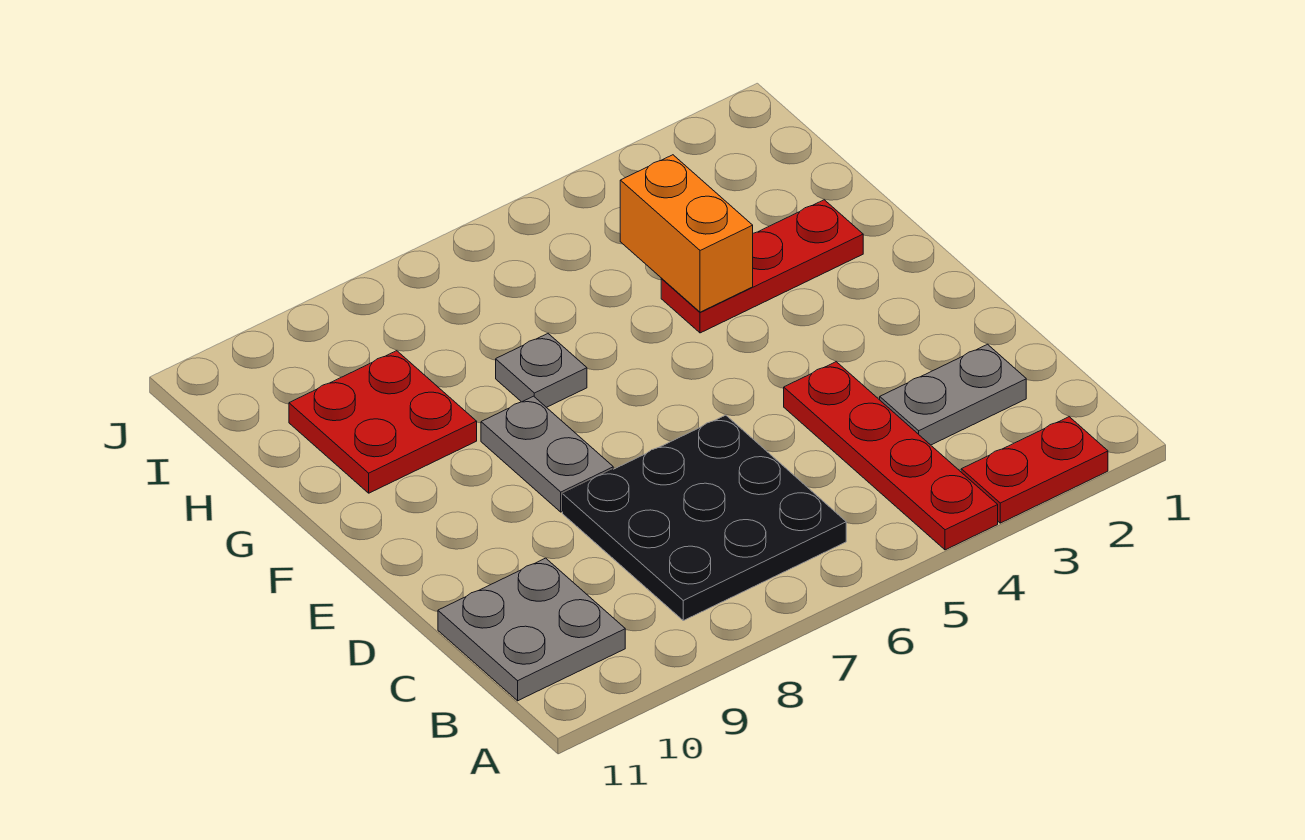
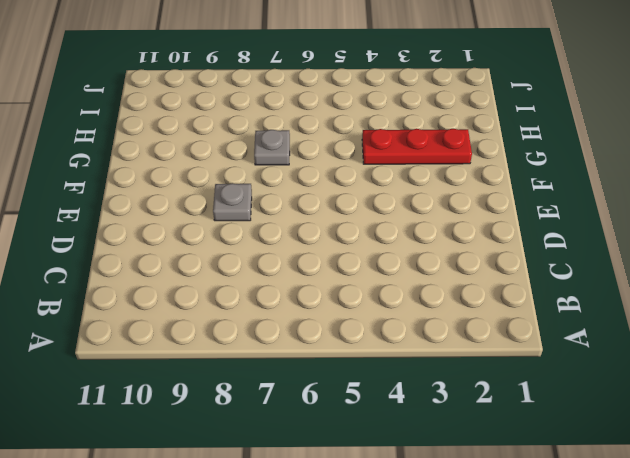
grey plate E8 level 1 -> grey plate E8:F8 level 1
none -> red plate A2:A3 level 1
none -> red plate A4:D4 level 1

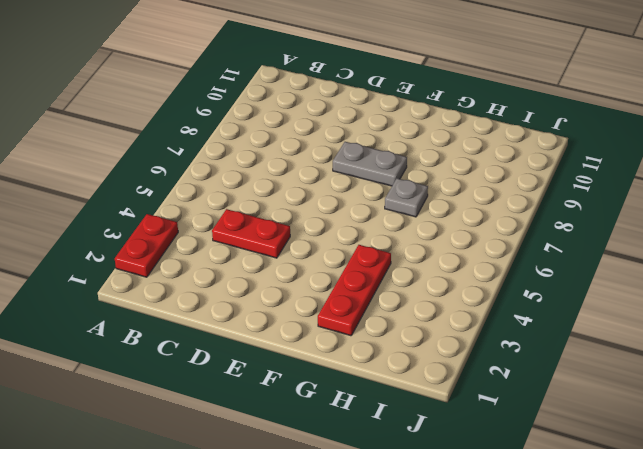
red plate C4:D4 level 1 -> red plate A4:D4 level 1
none -> black plate B6:D8 level 1
none -> grey plate B10:C11 level 1

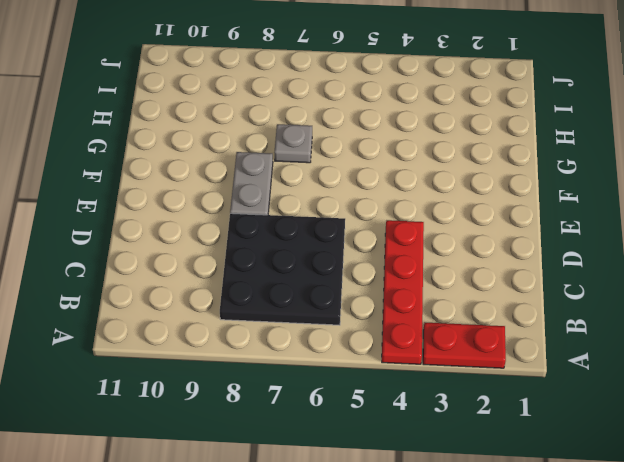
none -> grey plate B10:C11 level 1
none -> grey plate C2:C3 level 1

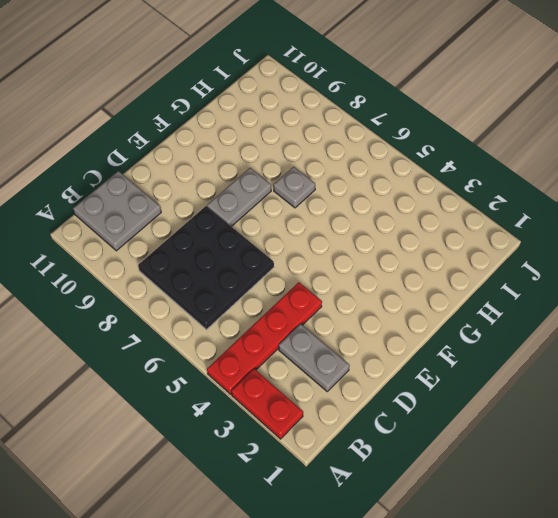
none -> red plate G2:G4 level 1
none -> red plate G9:H10 level 1

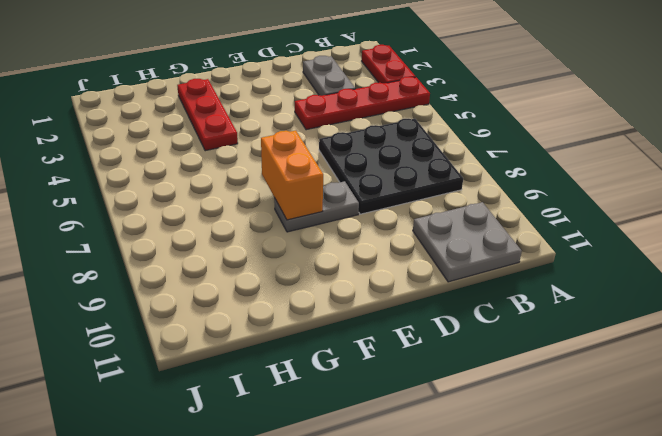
orange brick F7:F8 level 2 -> orange brick G4:H4 level 2
none -> grey plate G7 level 1
none -> red plate G9:H10 level 1

